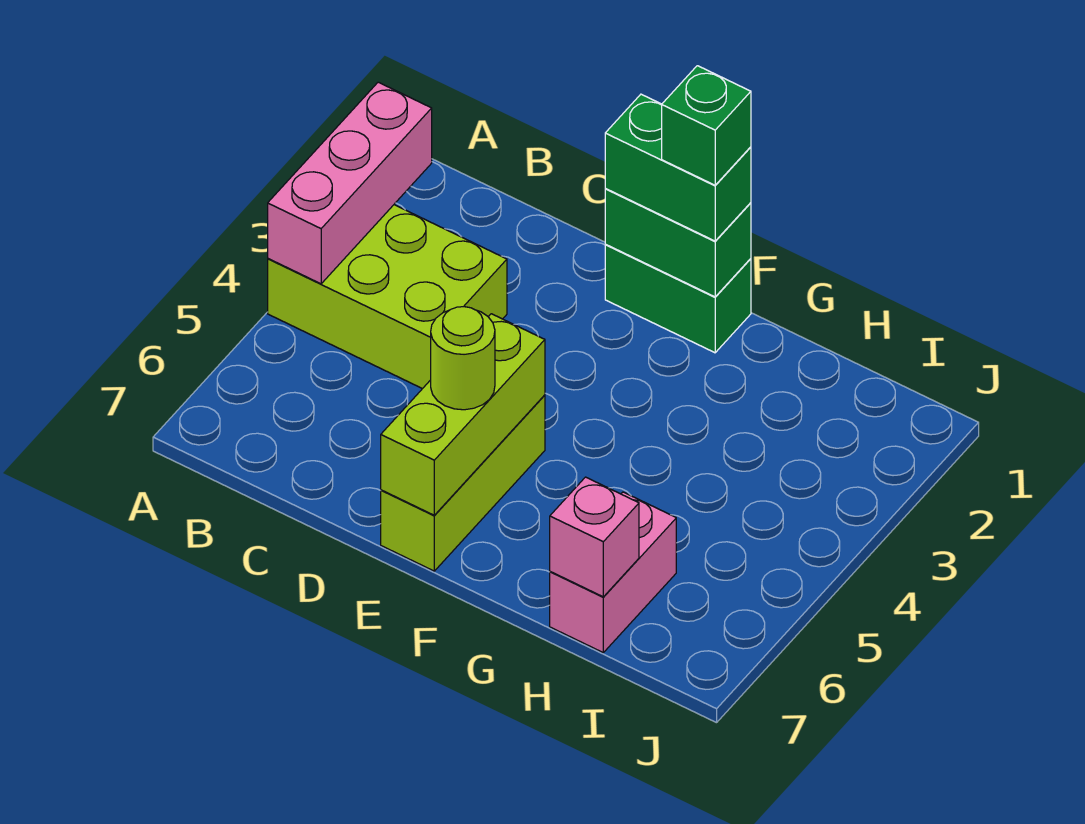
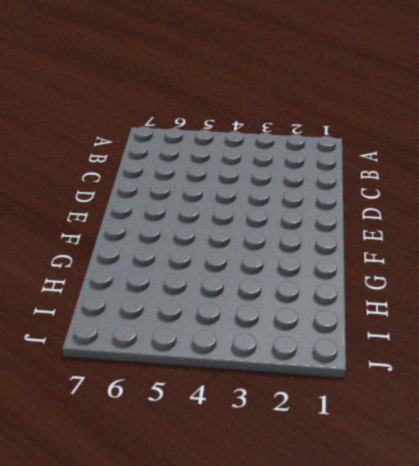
none -> lime brick A3:C4 level 1
none -> green brick E1:F1 level 1

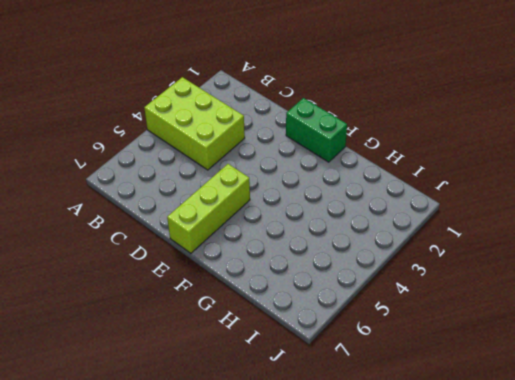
none -> pink brick H6:H7 level 1
none -> pink brick A2:A4 level 2

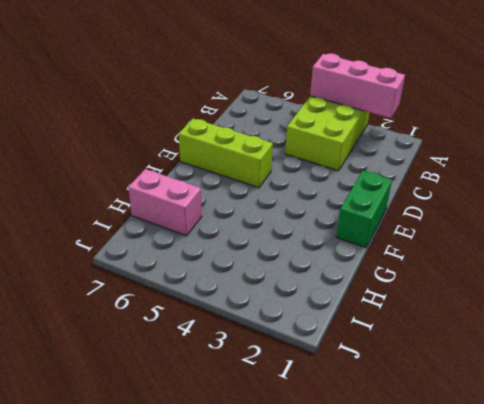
none -> green brick E1:F1 level 2
none -> lime brick E5:E7 level 2

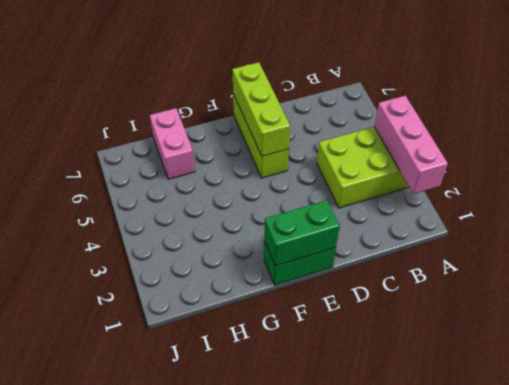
none -> pink brick H7 level 2
none -> green brick E1:F1 level 3

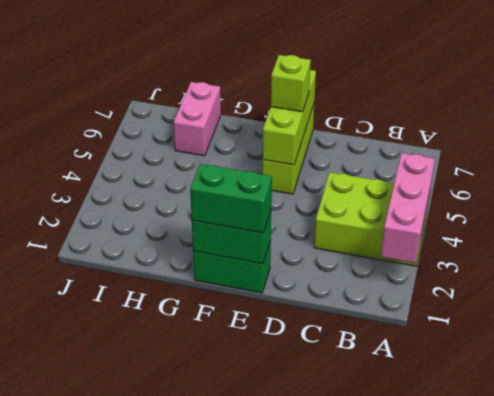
lime brick E6 level 3 -> lime round brick E6 level 3
none -> pink brick H7 level 2
none -> green brick F1 level 4

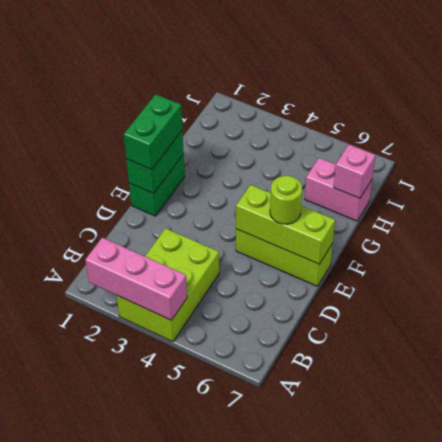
none -> green brick F1 level 4

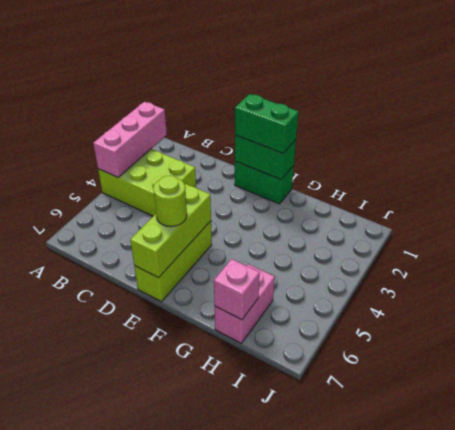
none -> green brick F1 level 4

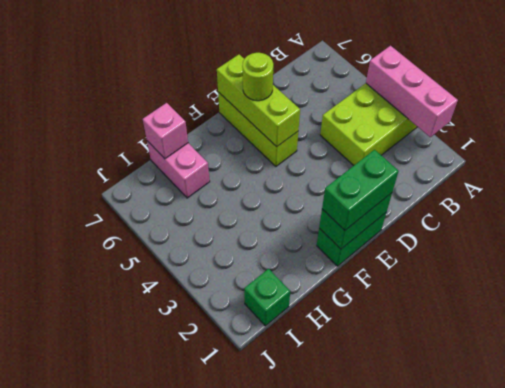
green brick I1 level 1 -> green brick F1 level 4

